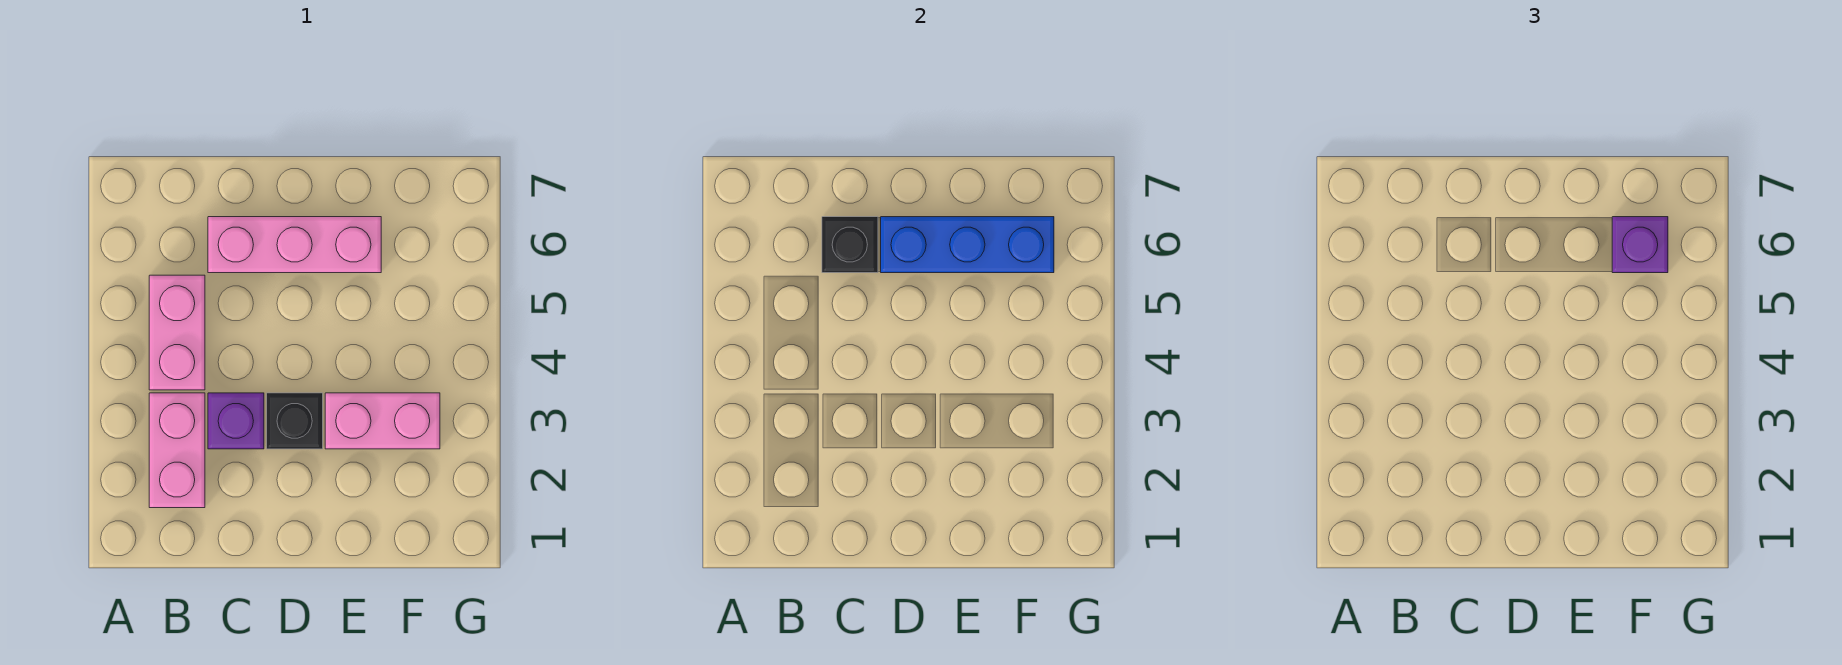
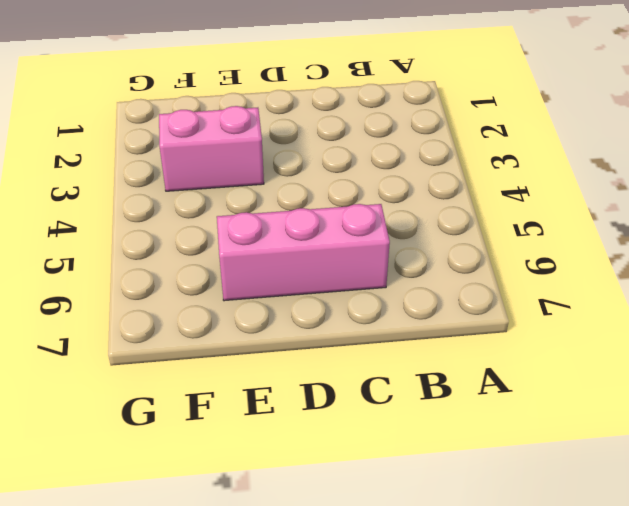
none -> pink brick B2:B3 level 1
none -> pink brick B4:B5 level 1

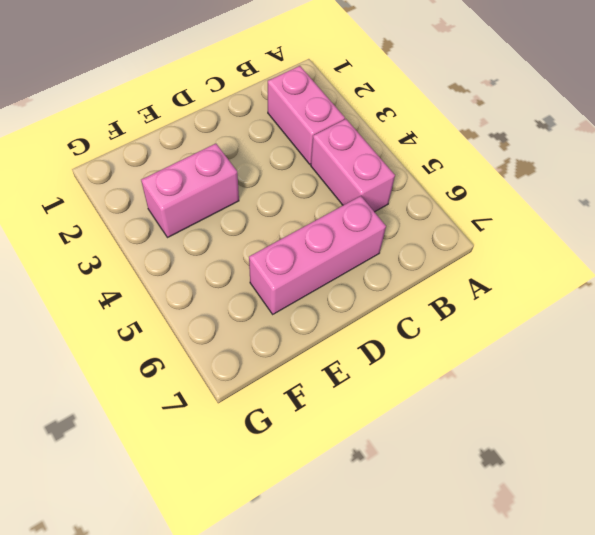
none -> purple brick C3 level 1
none -> black brick D3 level 1

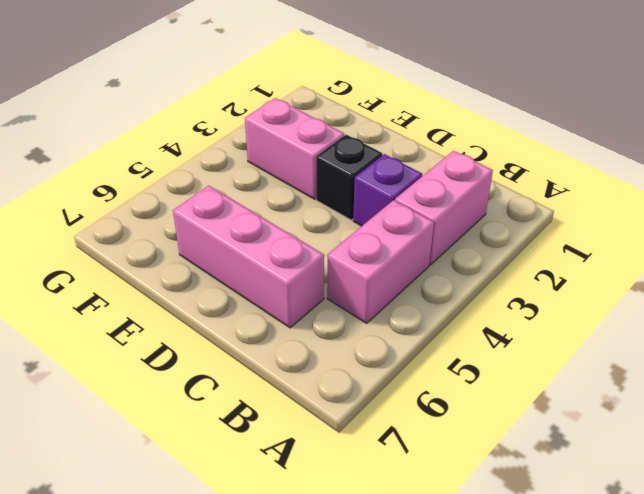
none -> black brick C6 level 2
none -> blue brick D6:F6 level 2

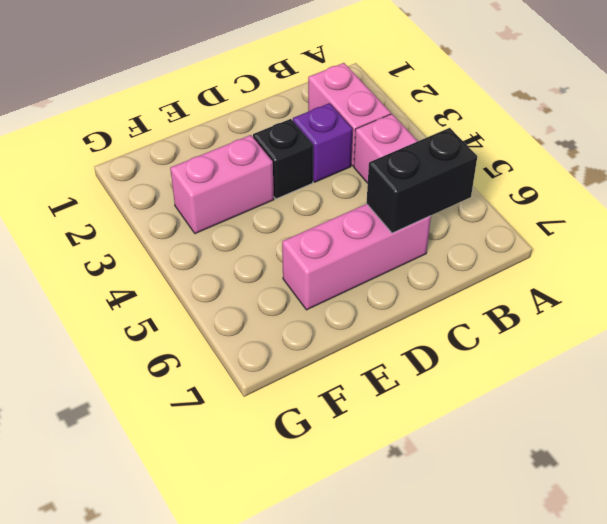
black brick B6:C6 level 2 -> black brick C6 level 2
none -> blue brick D6:F6 level 2
none -> purple brick F6 level 3

